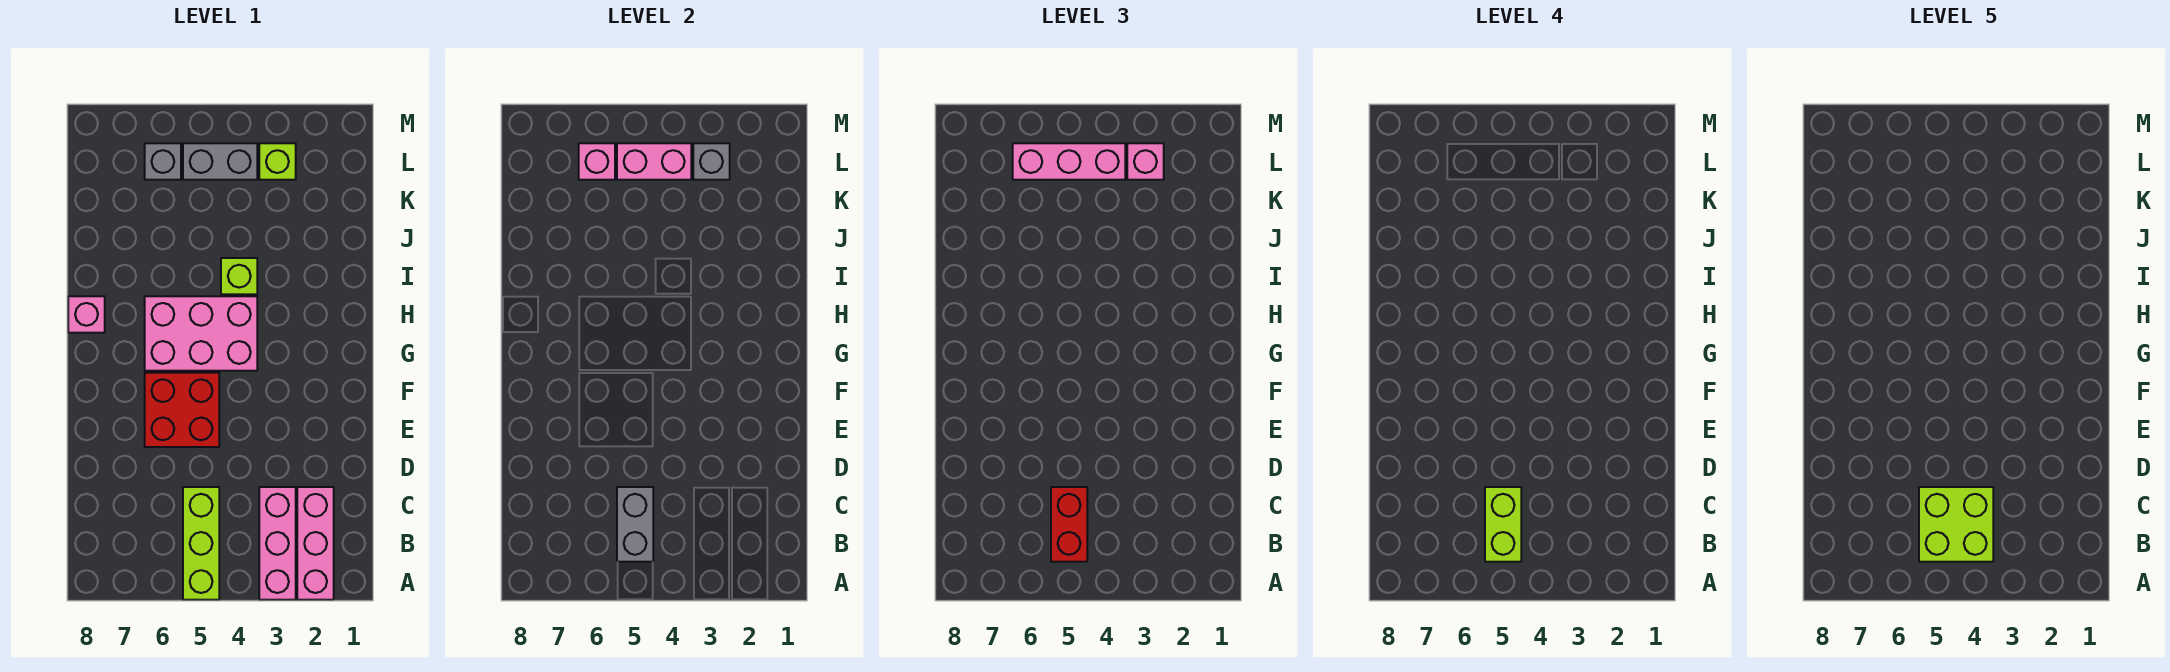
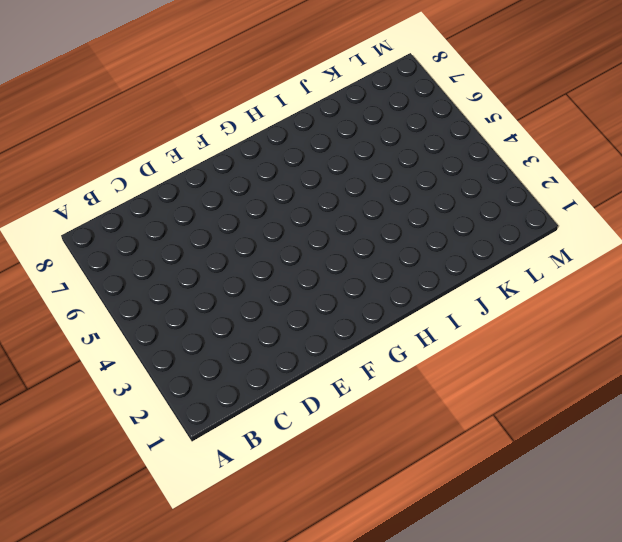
none -> pink brick A2:C2 level 1
none -> pink brick A3:C3 level 1
none -> lime brick A5:C5 level 1

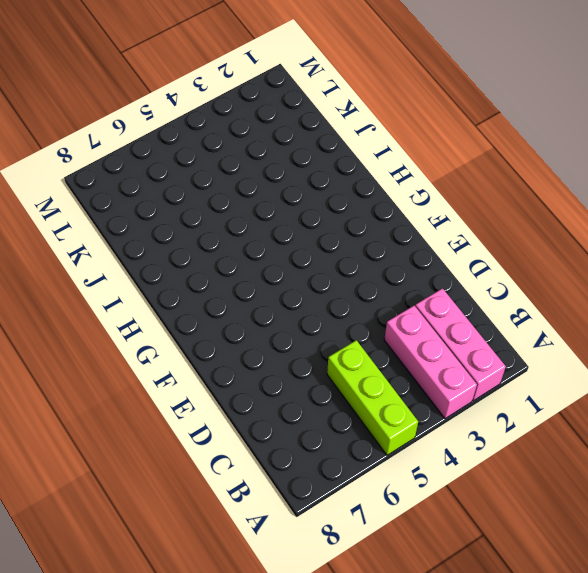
none -> red brick E5:F6 level 1
none -> pink brick G4:H6 level 1
none -> pink brick H8 level 1

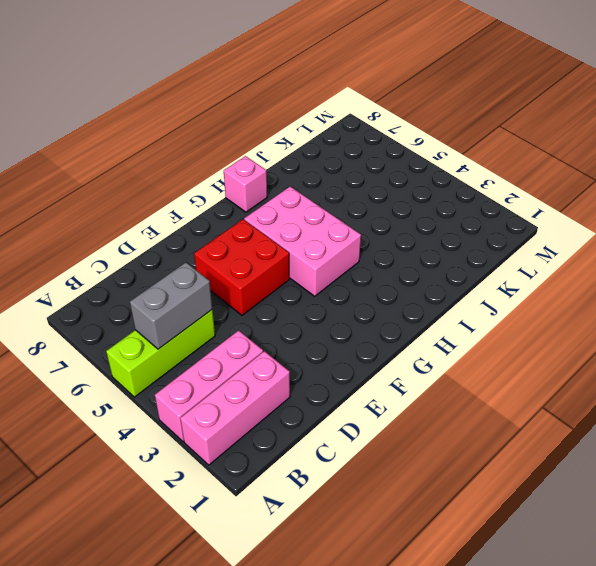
none -> lime brick I4 level 1
none -> lime brick L3 level 1
none -> grey brick L4:L5 level 1

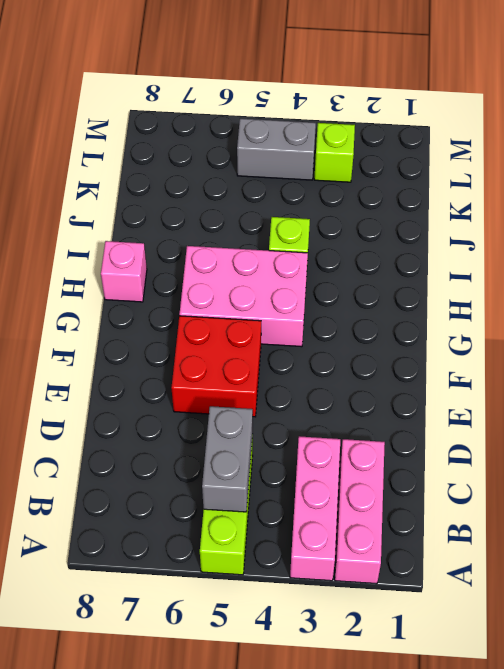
none -> grey brick L6 level 1
none -> grey brick L3 level 2
none -> pink brick L4:L5 level 2

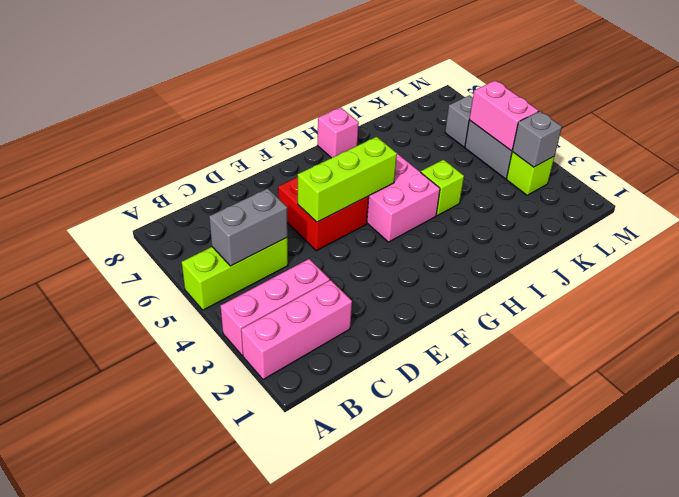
lime brick E5:G5 level 2 -> none
none -> pink brick L6 level 2
none -> red brick B5:C5 level 3
none -> pink brick L3 level 3

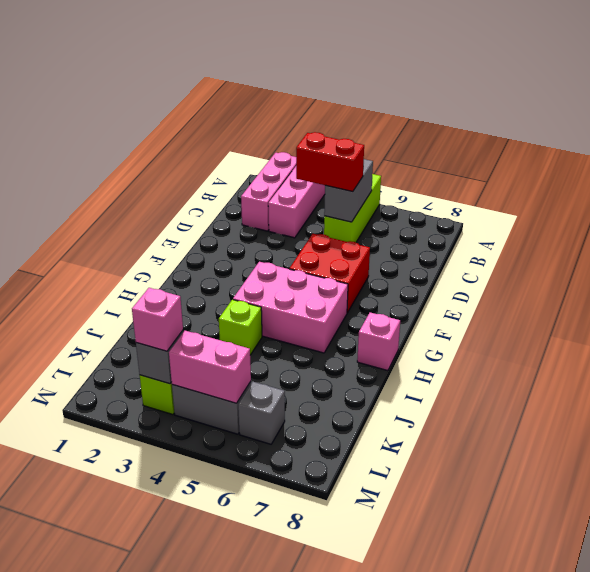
red brick C4:C5 level 3 -> red brick B5:C5 level 3
none -> pink brick L6 level 2
none -> pink brick L4:L6 level 3
none -> lime brick B5:C5 level 4

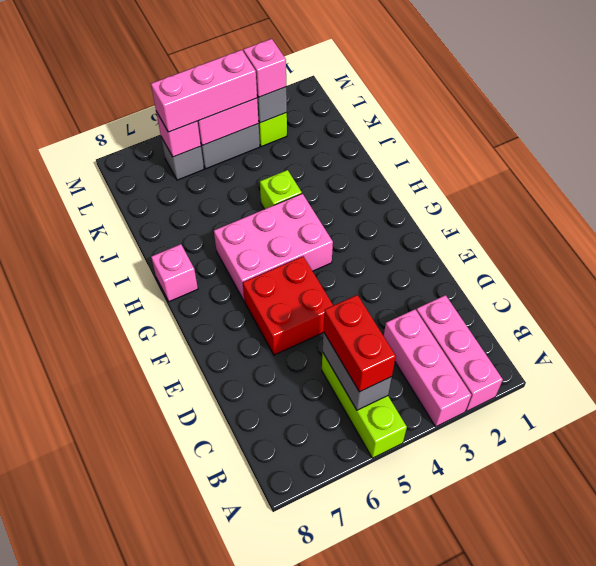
none -> lime brick B5:C5 level 4
none -> lime brick B4:C5 level 5

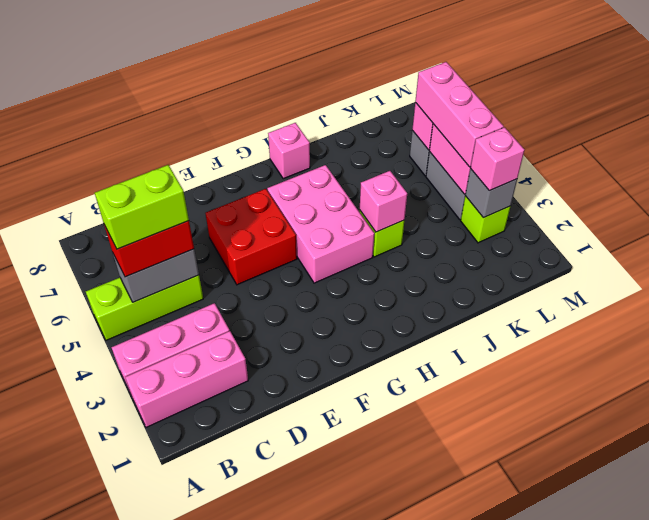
pink brick I4 level 2 -> none
none -> lime brick B4:C5 level 5

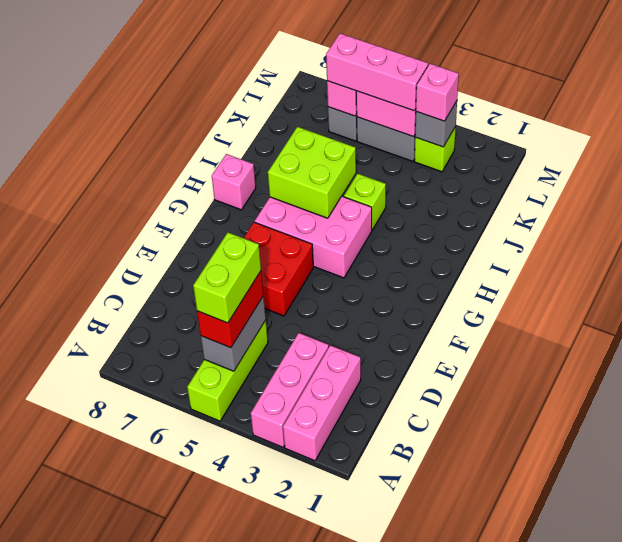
lime brick H5:I6 level 2 -> lime brick B4:C5 level 5

